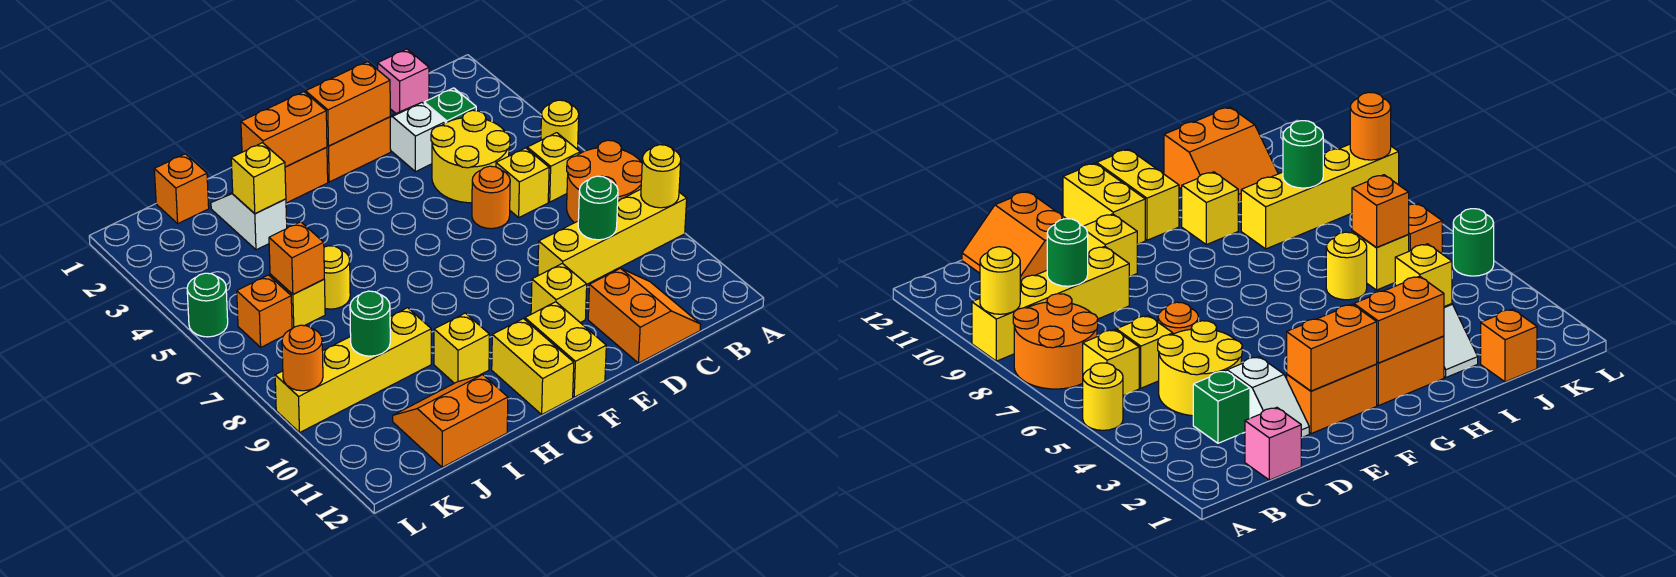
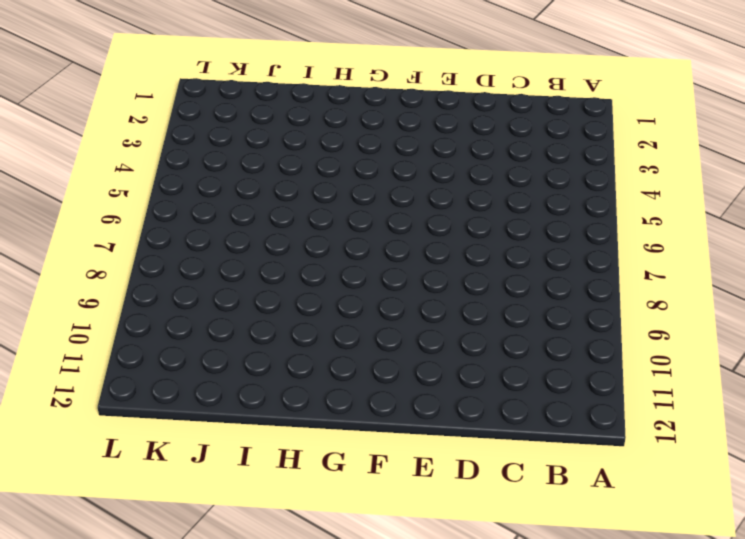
none -> yellow round brick A5 level 1
none -> orange round brick A7:B8 level 1
none -> yellow brick A9:D9 level 1
none -> yellow brick B6 level 1

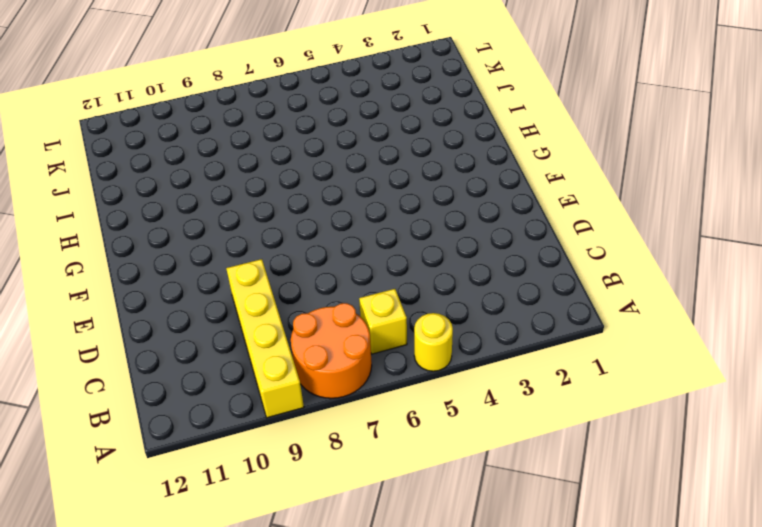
none -> pink brick C1 level 1
none -> green brick C3 level 1
none -> yellow round brick C4:D5 level 1
none -> yellow brick C6 level 1

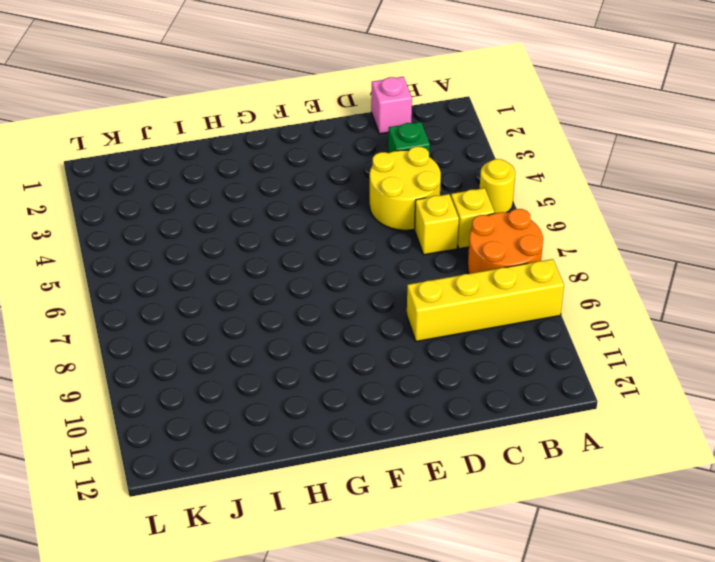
none -> orange slope C11:D12 level 1 top D
none -> white slope D2:D3 level 1 top 3
none -> orange round brick D6 level 1
none -> orange brick E2:F2 level 1

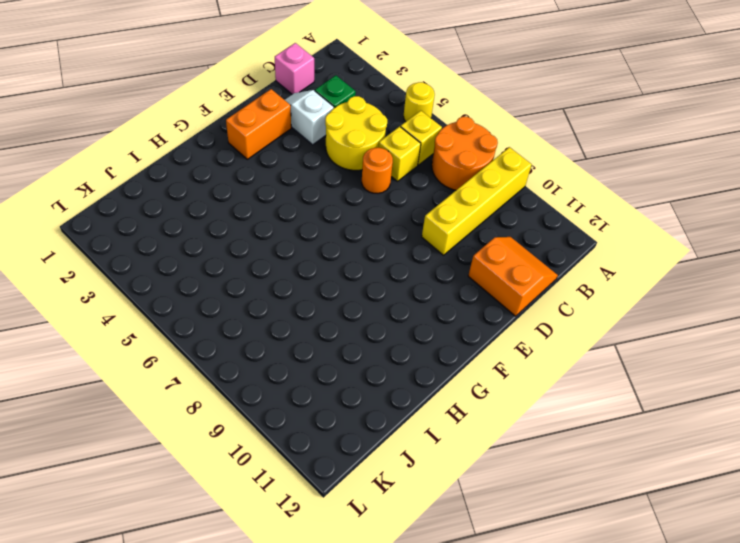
none -> yellow brick E10 level 1
none -> yellow brick F11:F12 level 1
none -> orange brick G2:H2 level 1
none -> yellow brick G11:G12 level 1

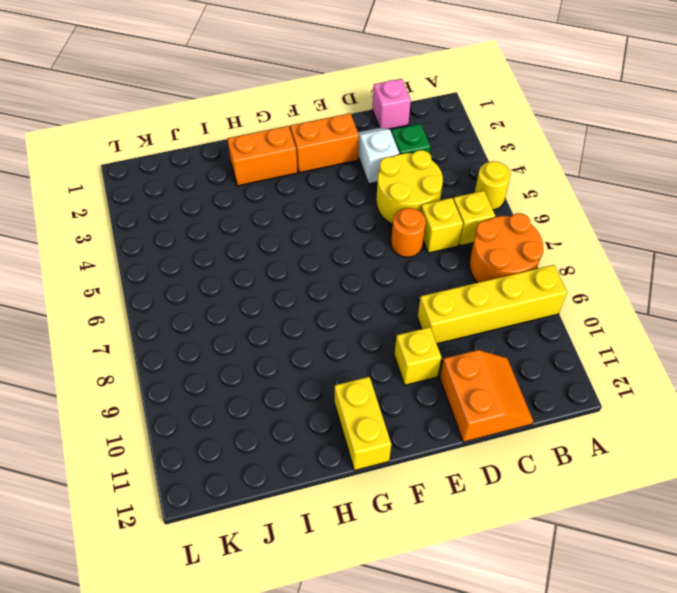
none -> yellow brick F11:F12 level 1
none -> yellow brick H10 level 1
none -> white slope I2:I3 level 1 top 3
none -> yellow round brick I6 level 1

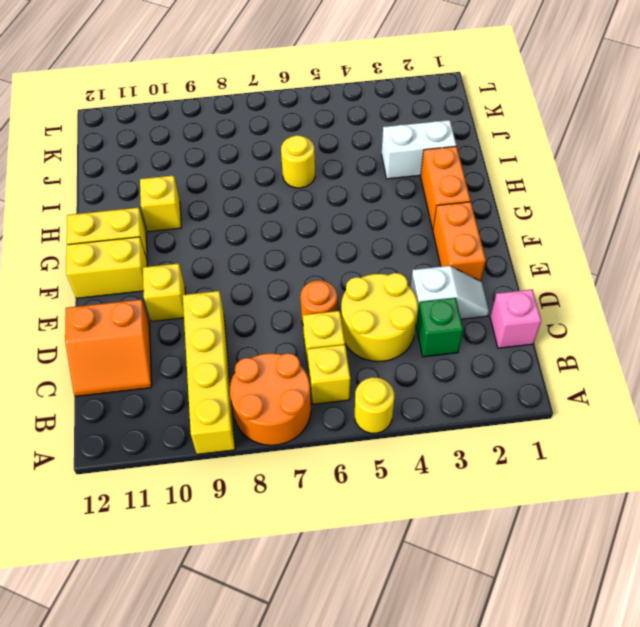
white brick I2:I3 level 1 -> white slope I2:I3 level 1 top 3
none -> yellow brick I9:L9 level 1
none -> orange slope I11:J12 level 1 top 12
none -> orange brick J1 level 1
none -> yellow brick J6 level 1

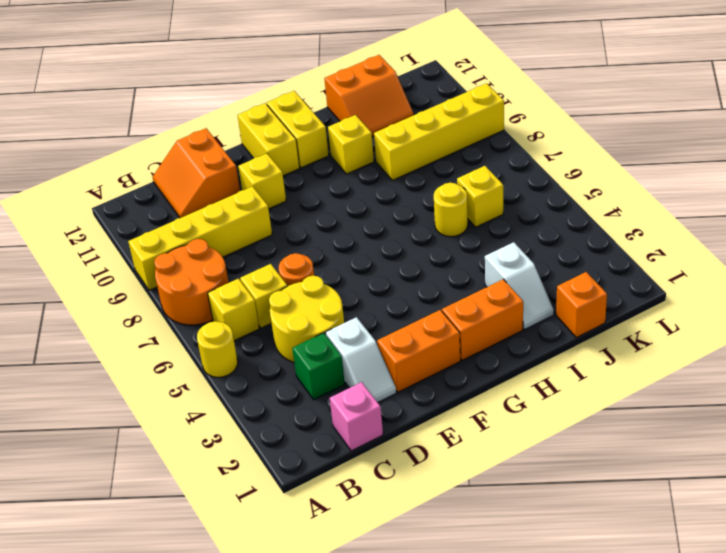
none -> orange brick K6 level 1
none -> green round brick L5 level 1
none -> yellow round brick A9 level 2
none -> green round brick C9 level 2

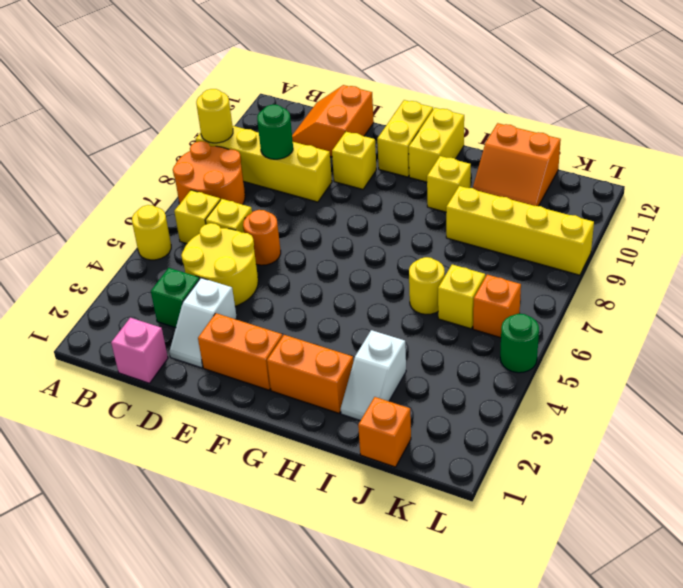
none -> orange brick E2:F2 level 2
none -> orange brick G2:H2 level 2
none -> yellow brick I3 level 2
none -> orange brick J6 level 2

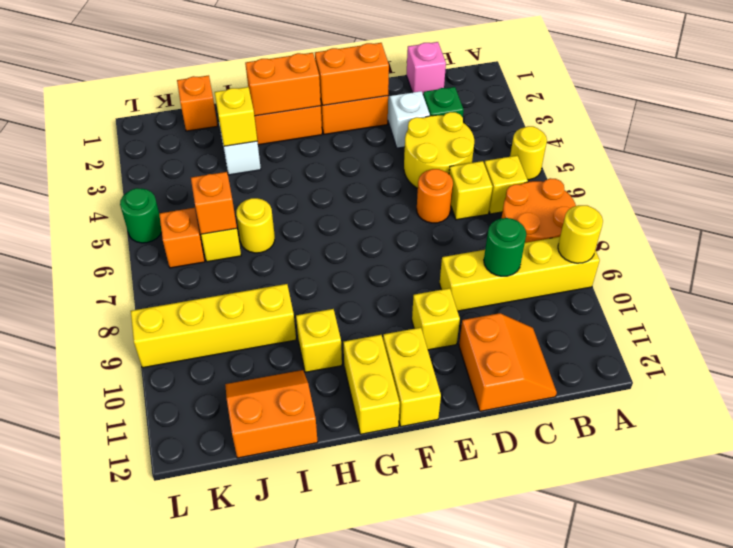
none -> green round brick J9 level 2
none -> orange round brick L9 level 2

